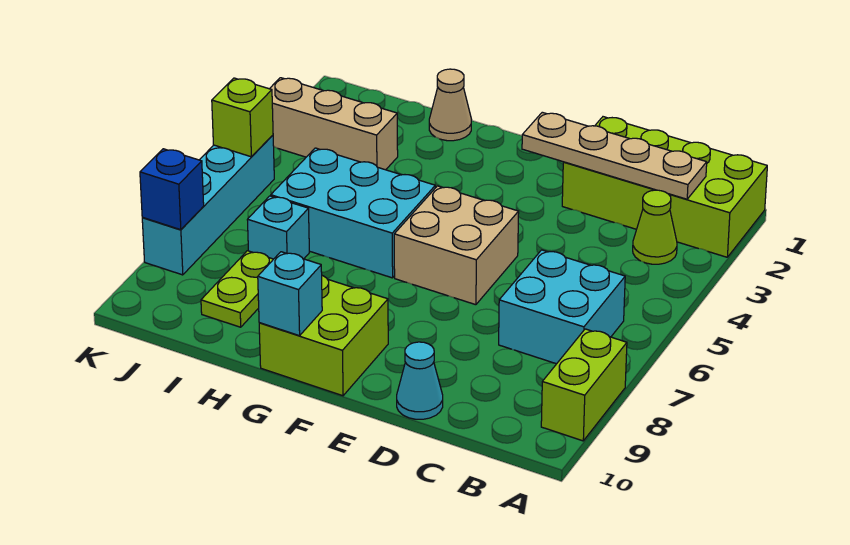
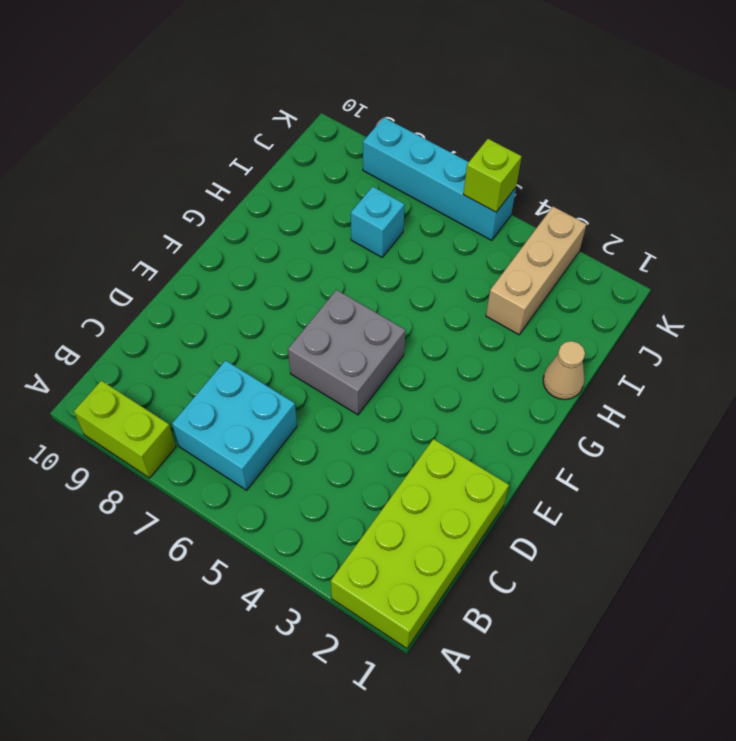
grey brick E5:F6 level 1 -> tan brick E5:F6 level 1
none -> lime cone B3 level 1
none -> cyan cone D10 level 1
none -> lime brick F9:G10 level 1

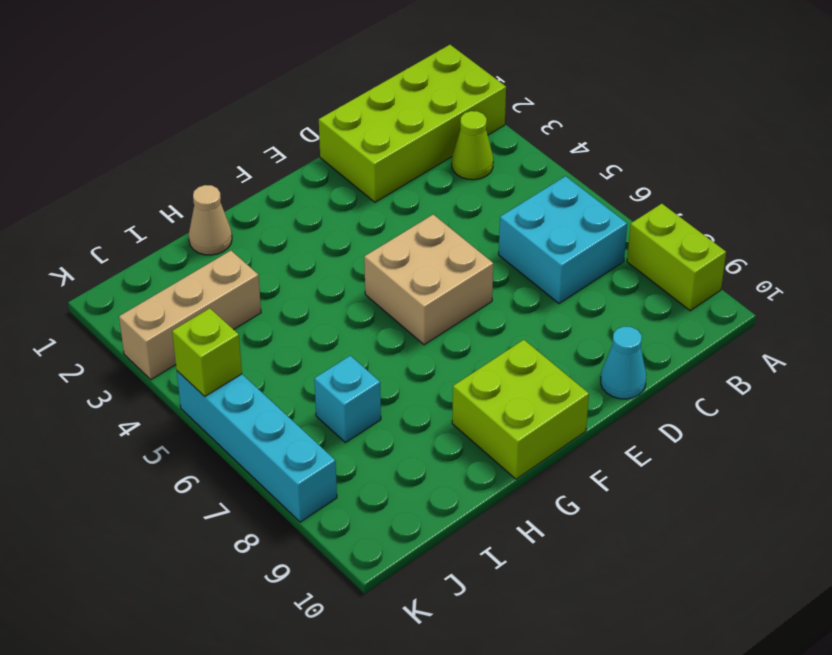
none -> cyan brick G5:I6 level 1
none -> lime plate I8:I9 level 1
none -> tan plate B2:E2 level 2

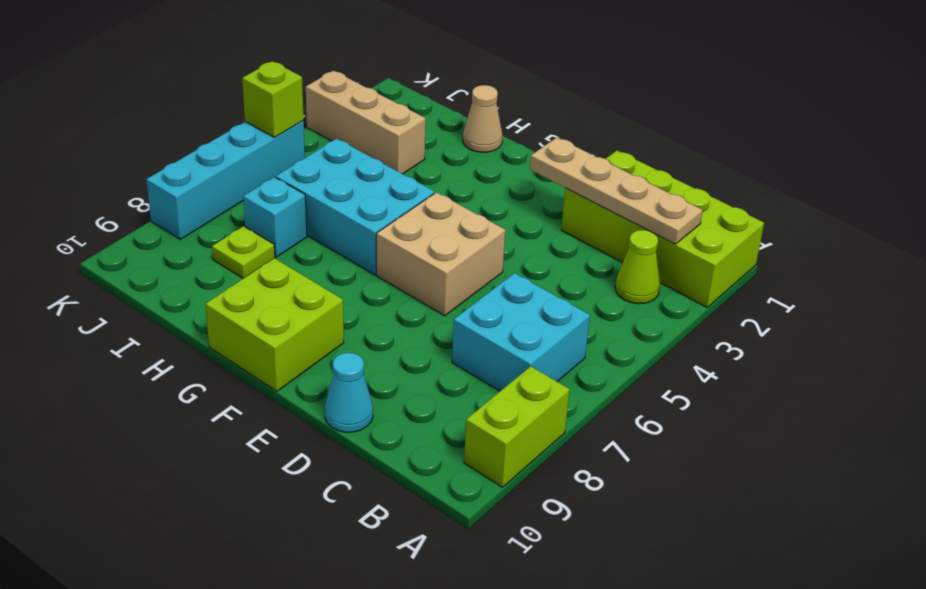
lime plate I8 level 1 -> lime plate I8:I9 level 1
none -> cyan brick G10 level 2
none -> blue brick K8 level 2

